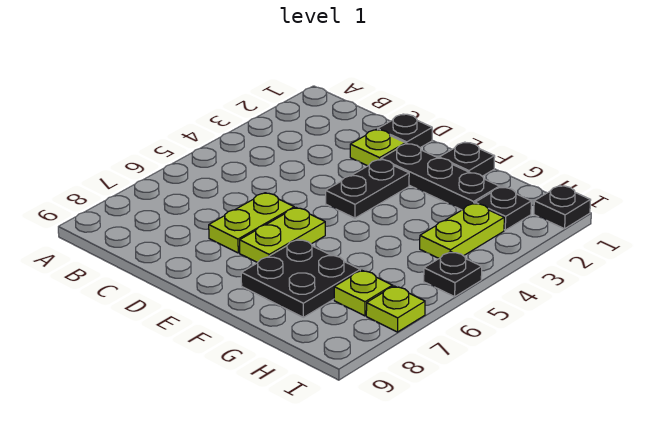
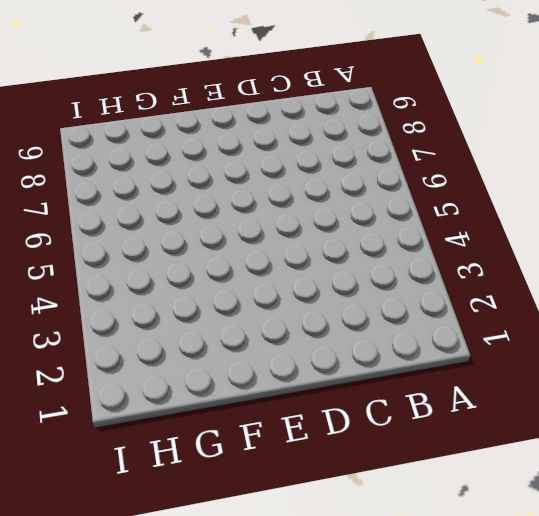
none -> black plate D1 level 1
none -> lime plate D2 level 1
none -> lime plate D6:D7 level 1

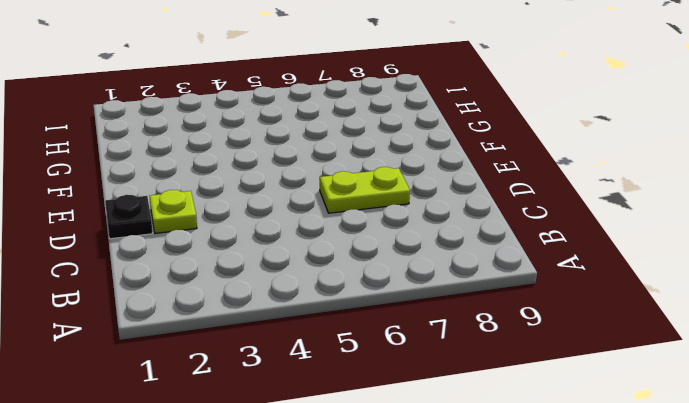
none -> black plate E2:G2 level 1
none -> black plate E3:E4 level 1
none -> lime plate E6:E7 level 1

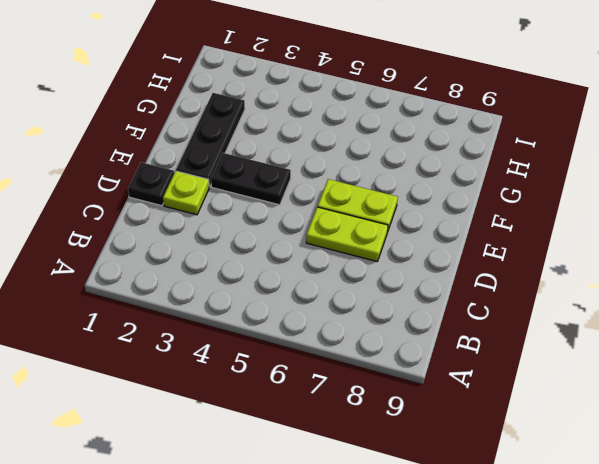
none -> black plate F1 level 1
none -> black plate F7:G8 level 1
none -> black plate H2 level 1

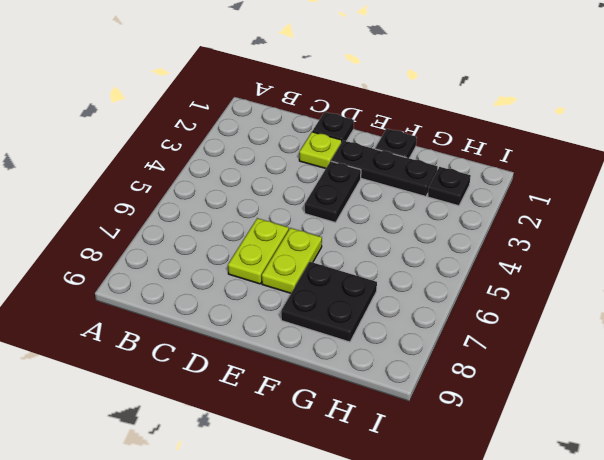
none -> lime plate H3:H4 level 1
none -> lime plate H7 level 1
none -> black plate I1 level 1

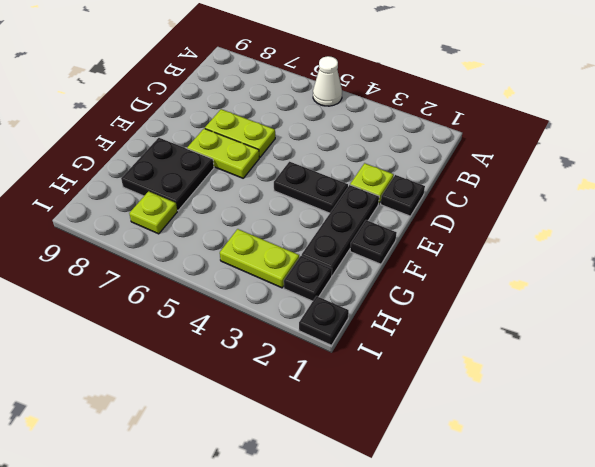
white cone A5 level 1 -> none
none -> black plate I5 level 1
none -> lime plate I7 level 1

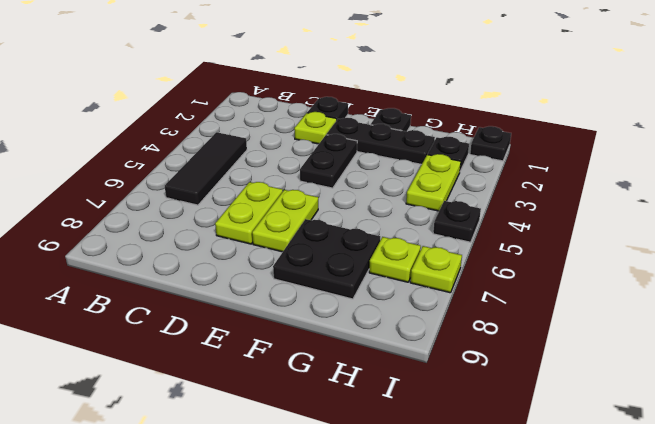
black tile B4:B6 level 1 -> none

